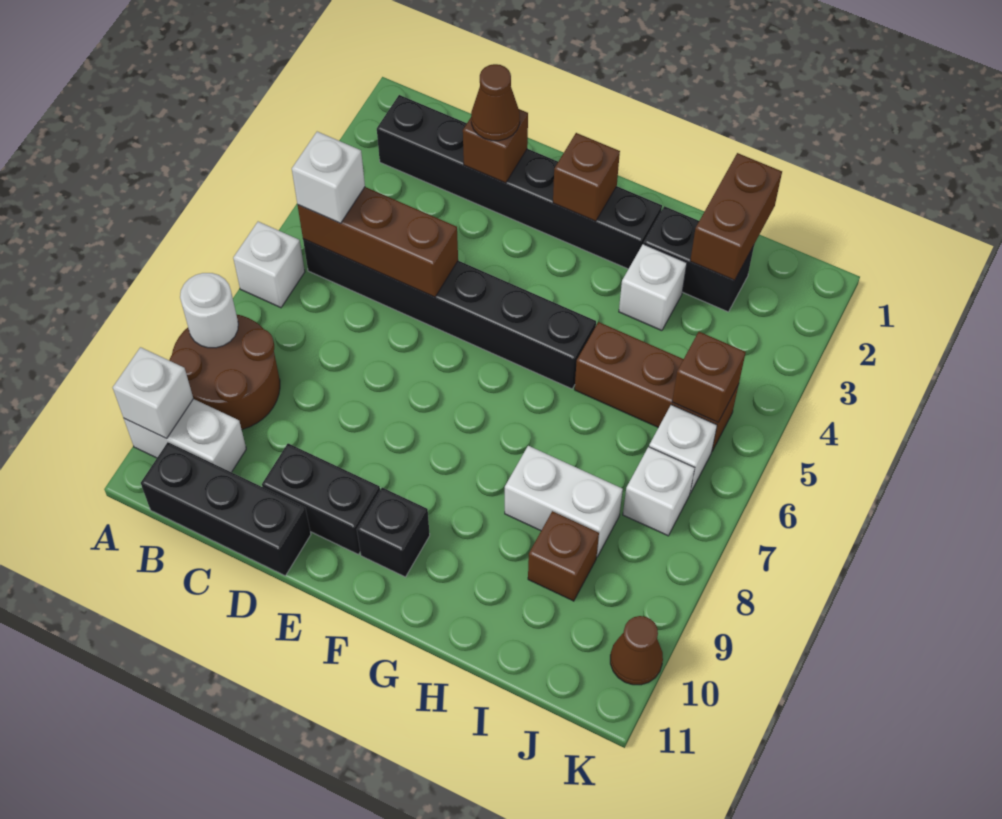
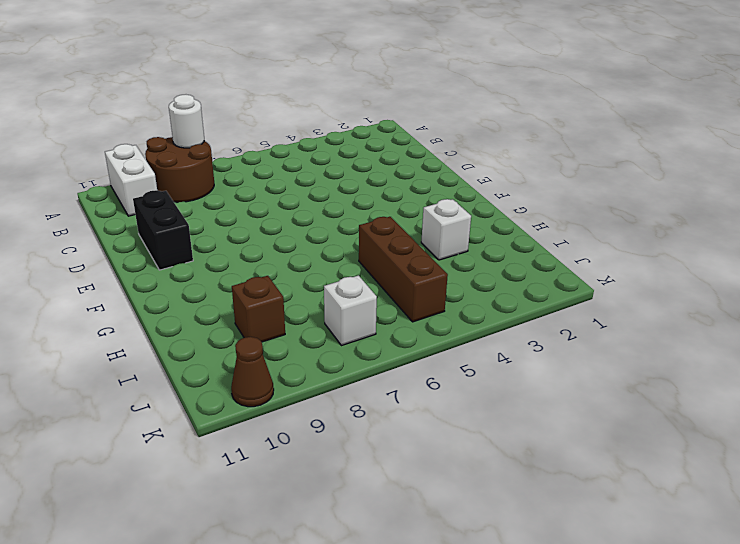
none -> white brick A6 level 1
none -> black brick B2:G2 level 1
none -> black brick B5:G5 level 1

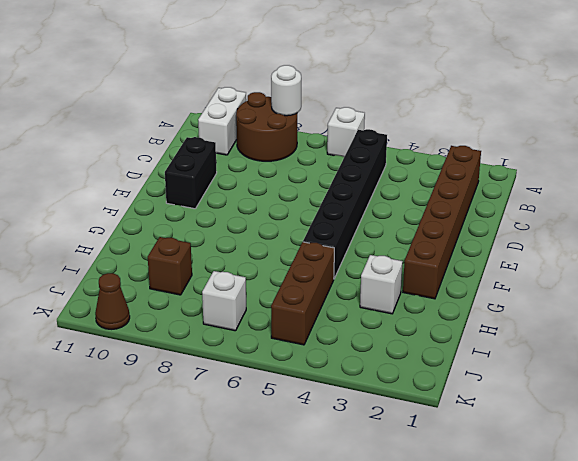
brown brick B2:G2 level 1 -> black brick B2:G2 level 1
none -> black brick B11:D11 level 1
none -> black brick F10 level 1
none -> black brick H2:I2 level 1

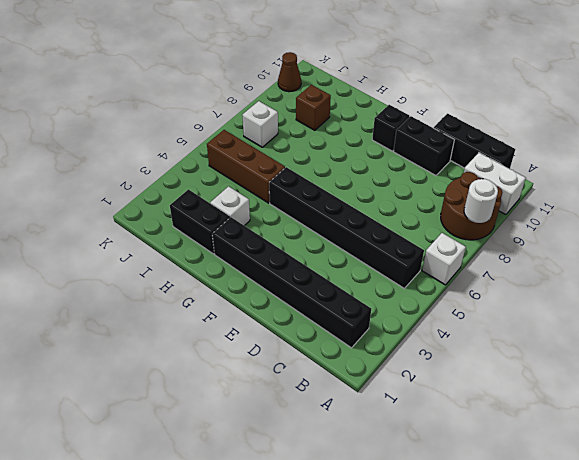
none -> white brick H8:I8 level 1
none -> white brick J6 level 1
none -> white brick A10 level 2

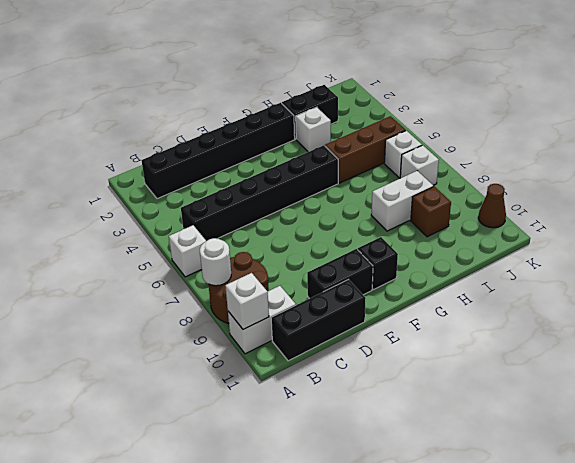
none -> brown brick B5:D5 level 2
none -> brown brick D2 level 2
none -> brown brick F2 level 2

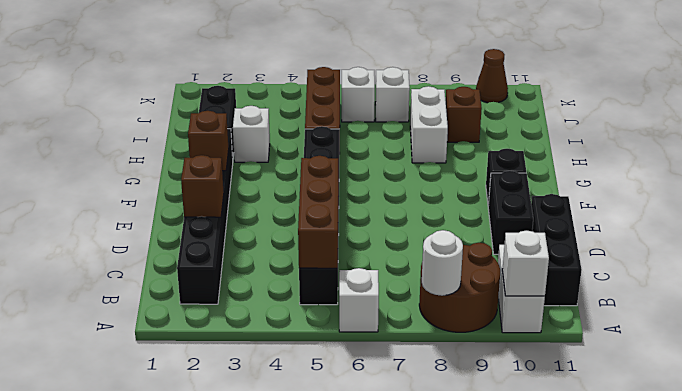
none -> brown brick I1:I2 level 2
none -> brown brick J5 level 2
none -> white brick B5 level 3

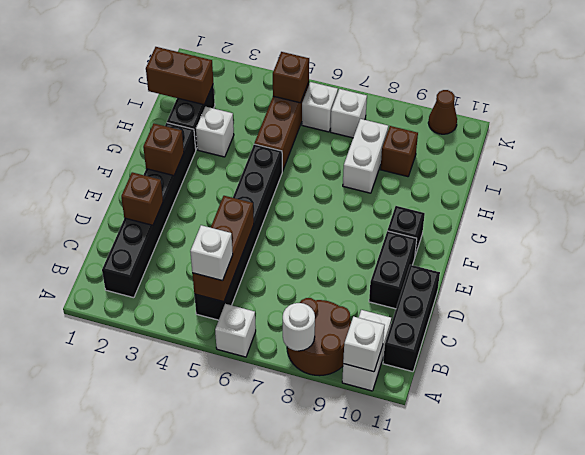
none -> brown cone D2 level 3

